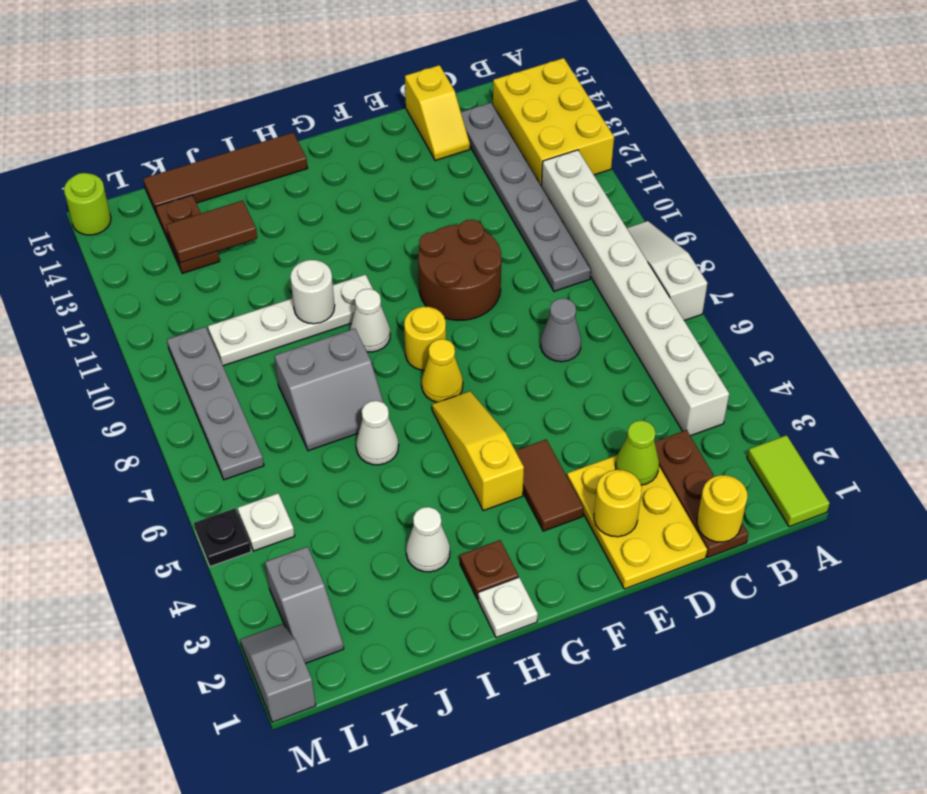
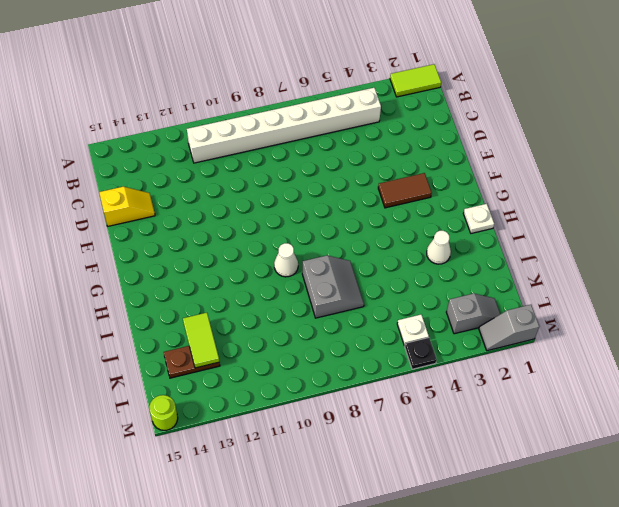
lime tile J13:K13 level 2 -> brown tile J13:K13 level 2
none -> white slope A7:A9 level 1 top 7
none -> yellow brick A12:B14 level 1
none -> brown plate C1:C3 level 1
none -> grey plate C9:C14 level 1

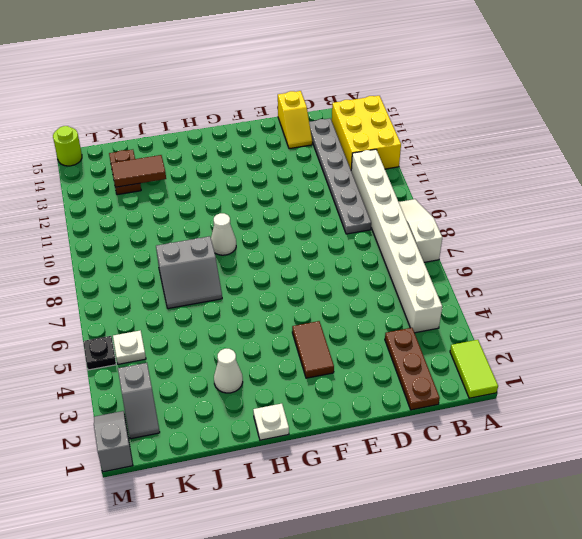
none -> yellow plate D1:E3 level 1
none -> grey cone D7 level 1
none -> brown round brick E9:F10 level 1
none -> yellow slope G4:G6 level 1 top 4

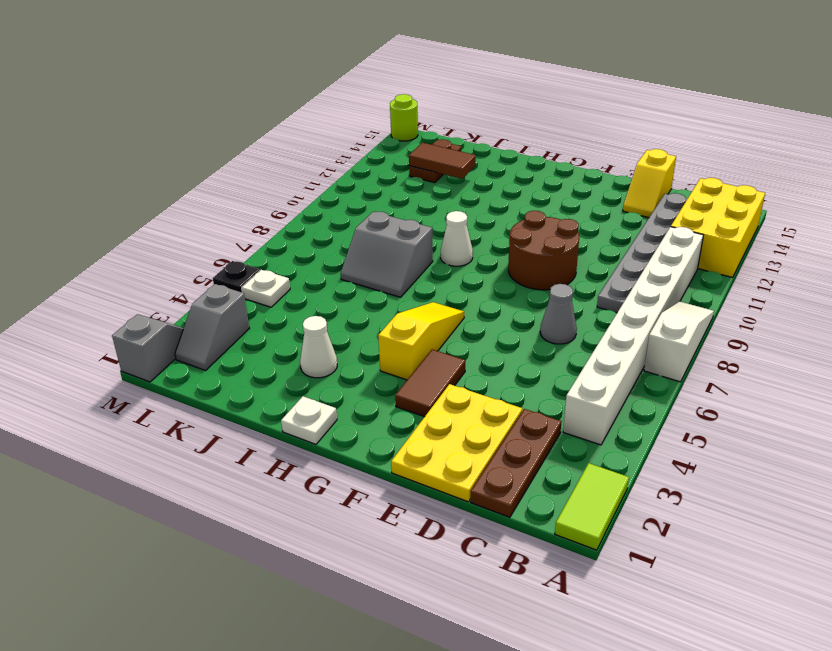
none -> yellow cone G7 level 1
none -> yellow round brick G8 level 1
none -> brown plate H2 level 1
none -> white plate H10:K10 level 1

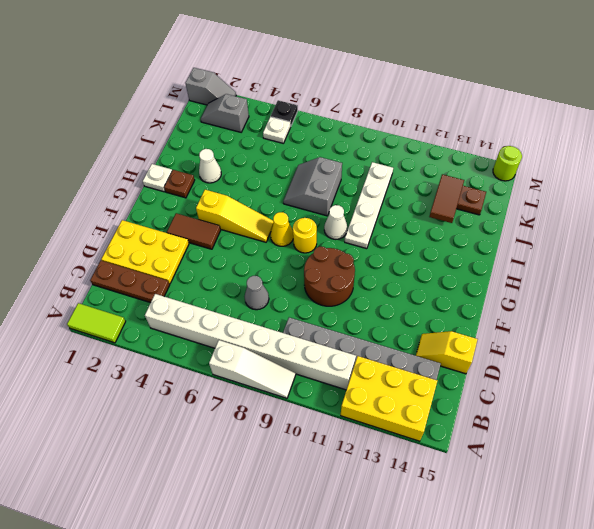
none -> brown tile H15:K15 level 1
none -> white cone I6 level 1
none -> grey plate L7:L10 level 1
none -> yellow round brick C1 level 2

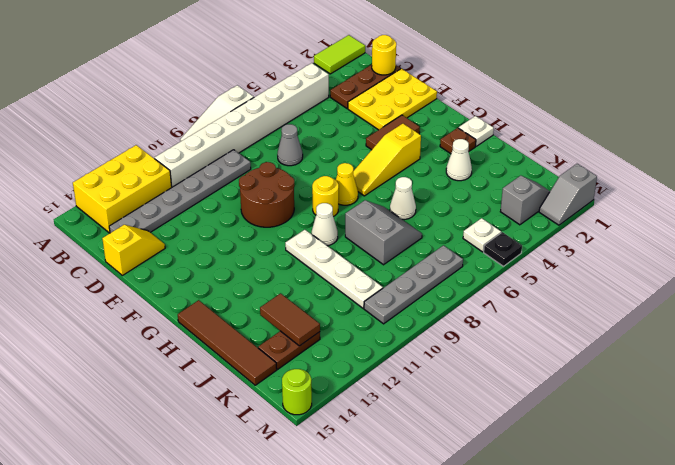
none -> lime cone D3 level 2
none -> yellow round brick E2 level 2
none -> white round brick I10 level 2

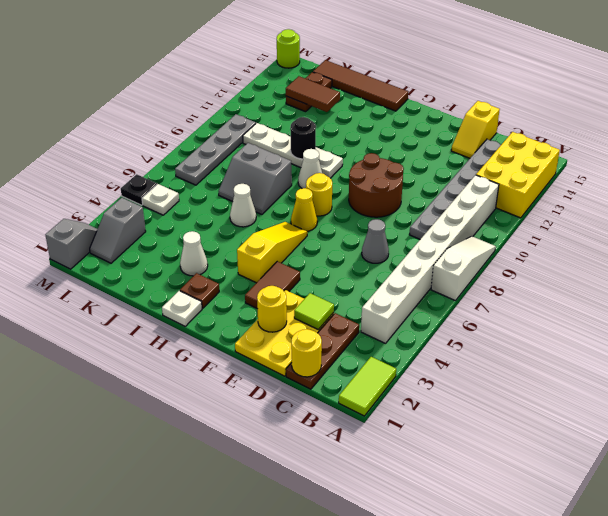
lime tile D3 level 2 -> lime cone D3 level 2
black round brick I10 level 2 -> white round brick I10 level 2

